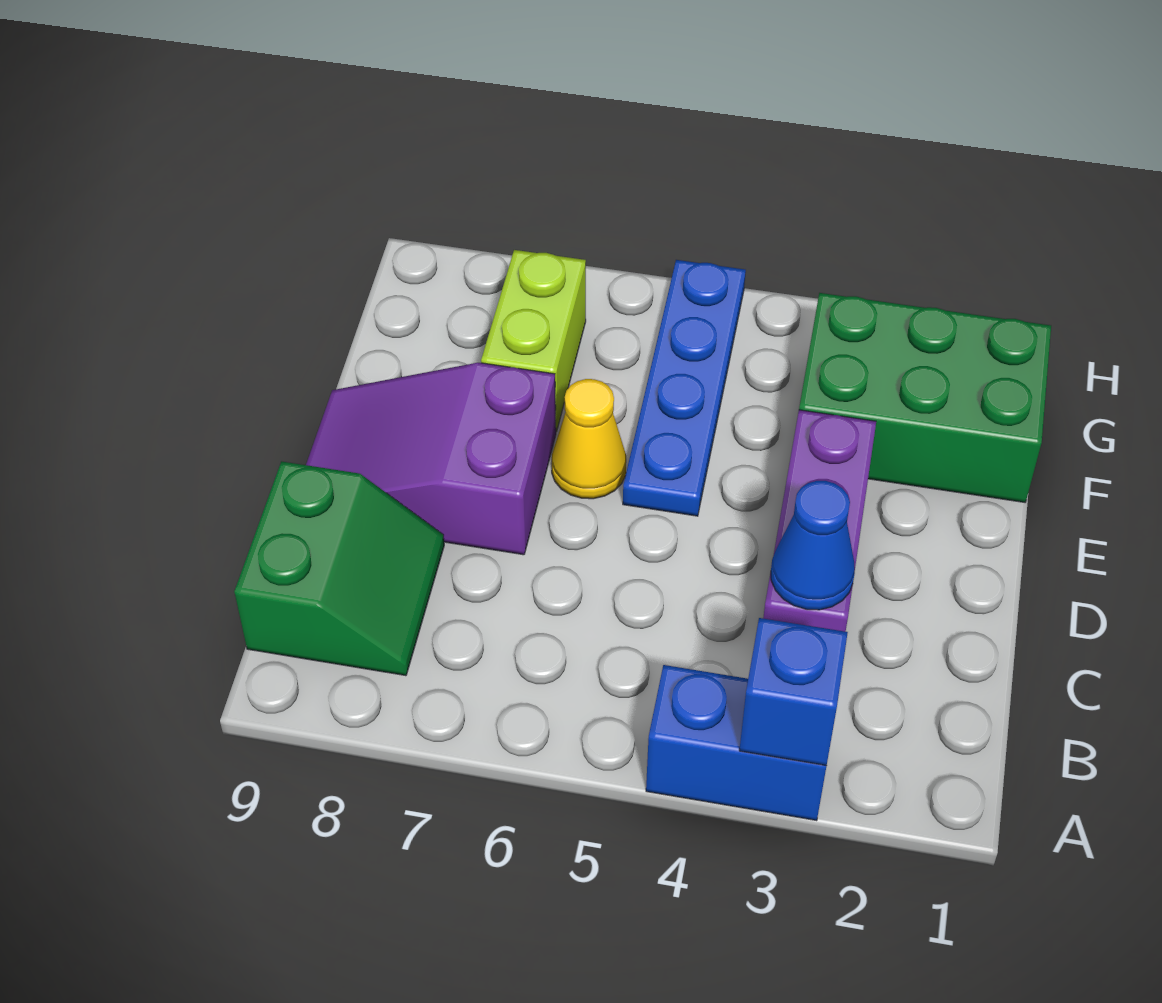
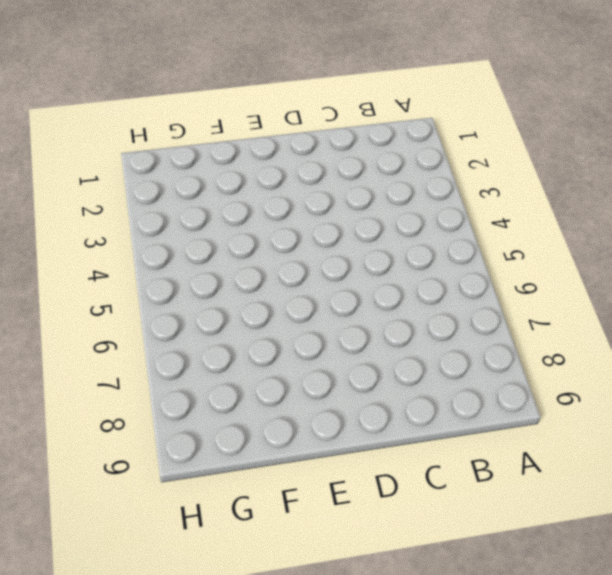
none -> blue brick A3:A4 level 1
none -> green slope B8:C9 level 1 top 9

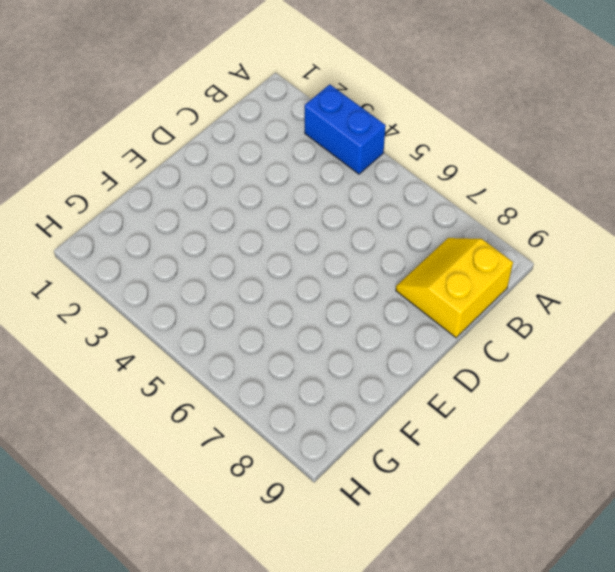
yellow slope B8:C9 level 1 top 9 -> green slope B8:C9 level 1 top 9
none -> purple brick C3:E3 level 1
none -> purple slope D7:E9 level 1 top 7

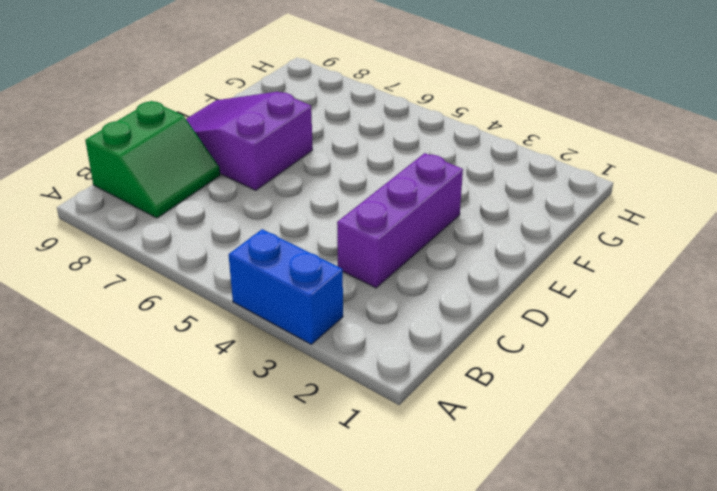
none -> blue plate E5:H5 level 1
none -> yellow cone E6 level 1

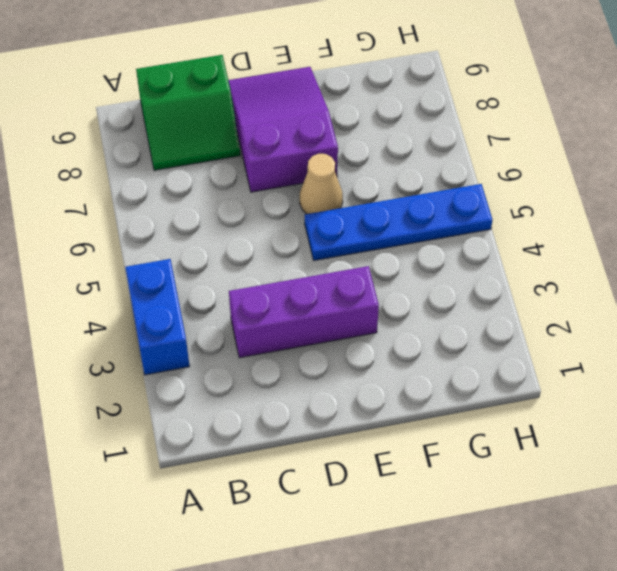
tan cone E6 level 1 -> yellow cone E6 level 1
none -> green brick F1:G3 level 1
none -> lime brick F7:G7 level 1

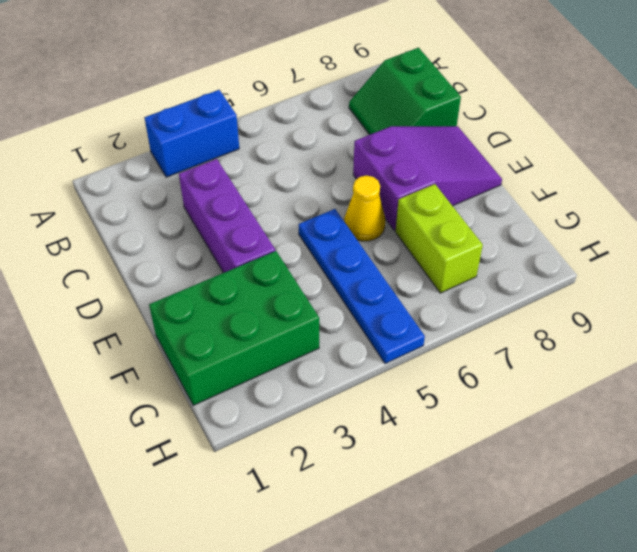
none -> blue brick A3 level 2
none -> blue cone C3 level 2

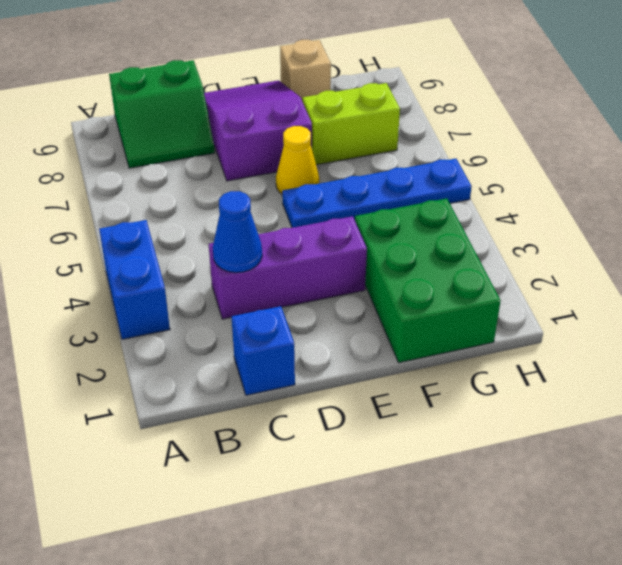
blue brick C1 level 1 -> blue brick A3 level 2
tan brick F9 level 1 -> none

